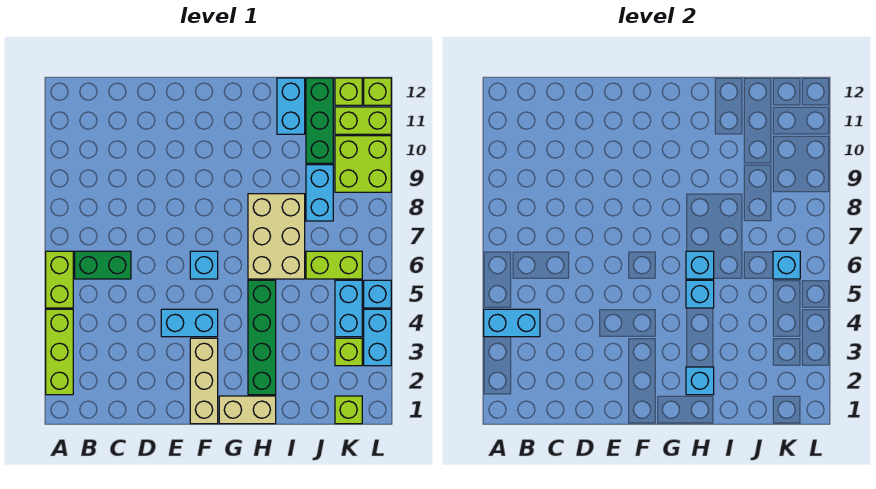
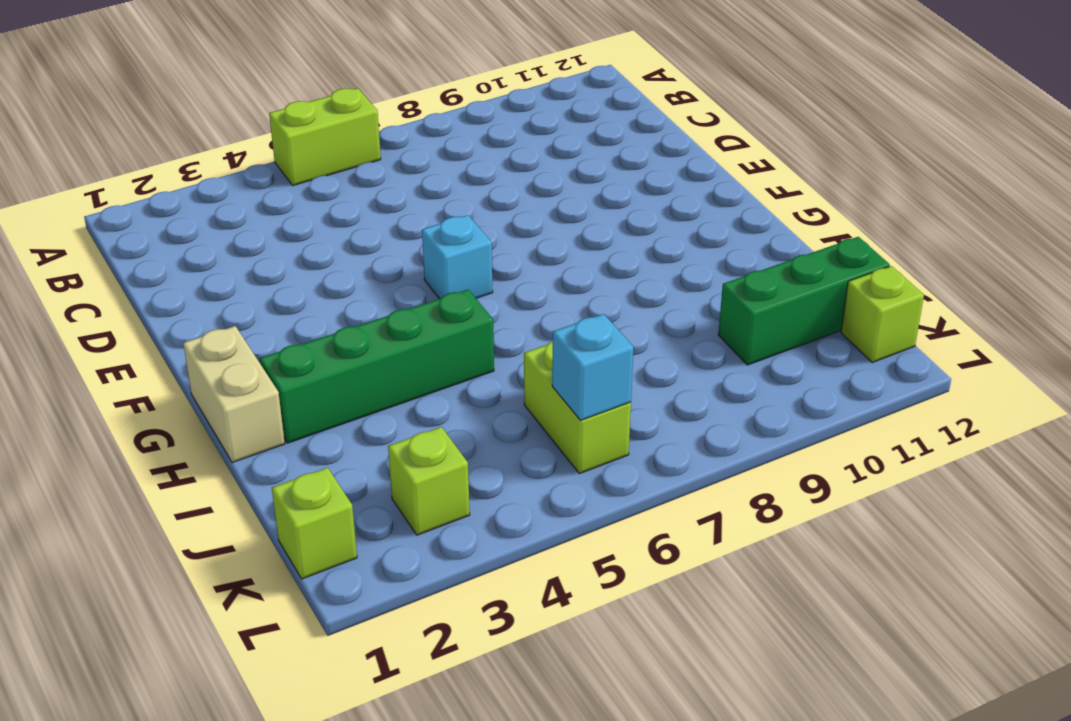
none -> lime brick A2:A4 level 1
none -> green brick B6:C6 level 1
none -> cyan brick E4:F4 level 1

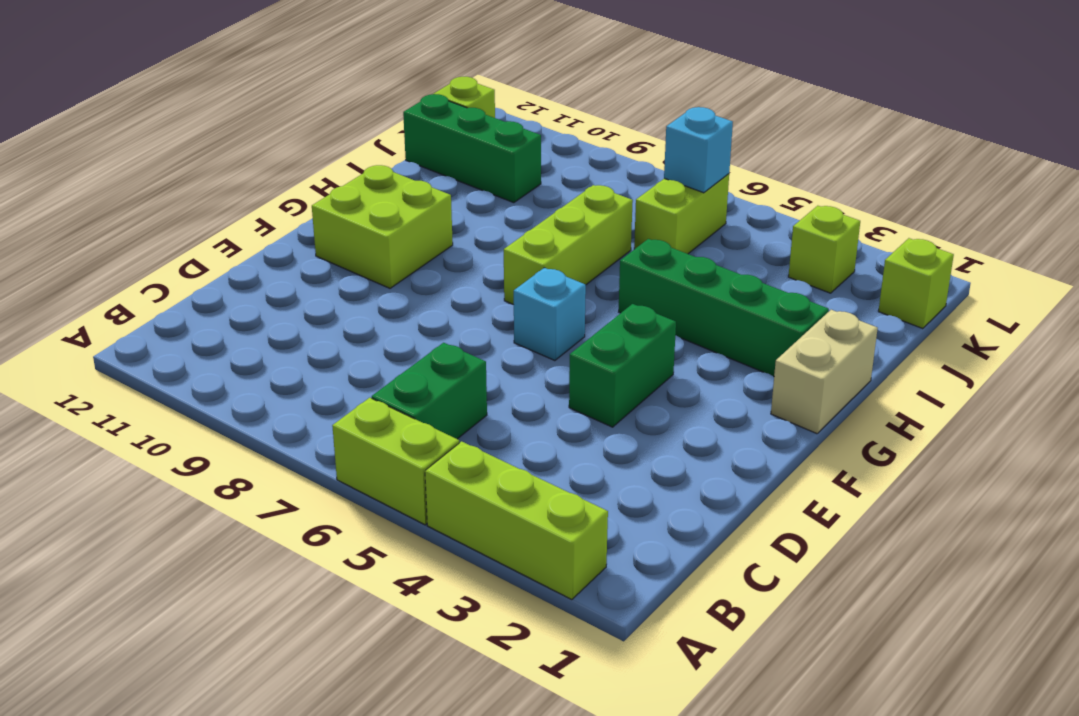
green brick E4:F4 level 1 -> cyan brick E4:F4 level 1
lime brick F10:G11 level 1 -> lime brick K9:L10 level 1
lime brick G7:I7 level 1 -> tan brick H6:I8 level 1
none -> tan brick F1:F3 level 1
none -> cyan brick I11:I12 level 1
none -> cyan brick J8:J9 level 1

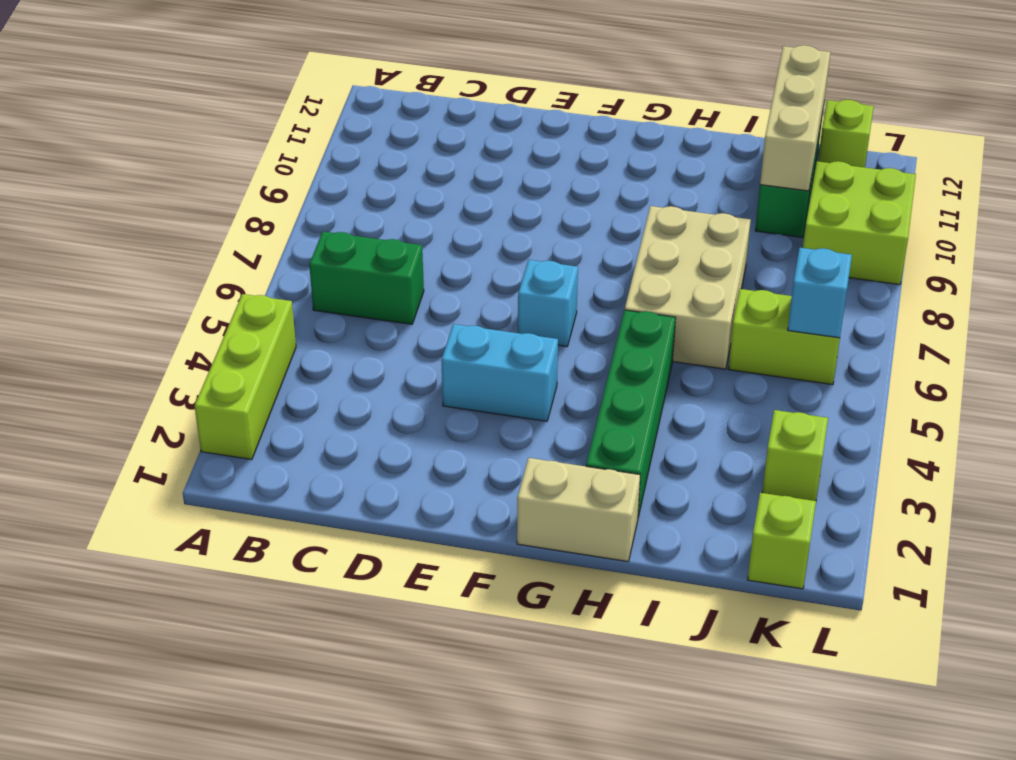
tan brick J10:J12 level 2 -> tan brick F1:F3 level 1
none -> lime brick A5:A6 level 1
none -> cyan brick I11:I12 level 1
none -> cyan brick J8:J9 level 1

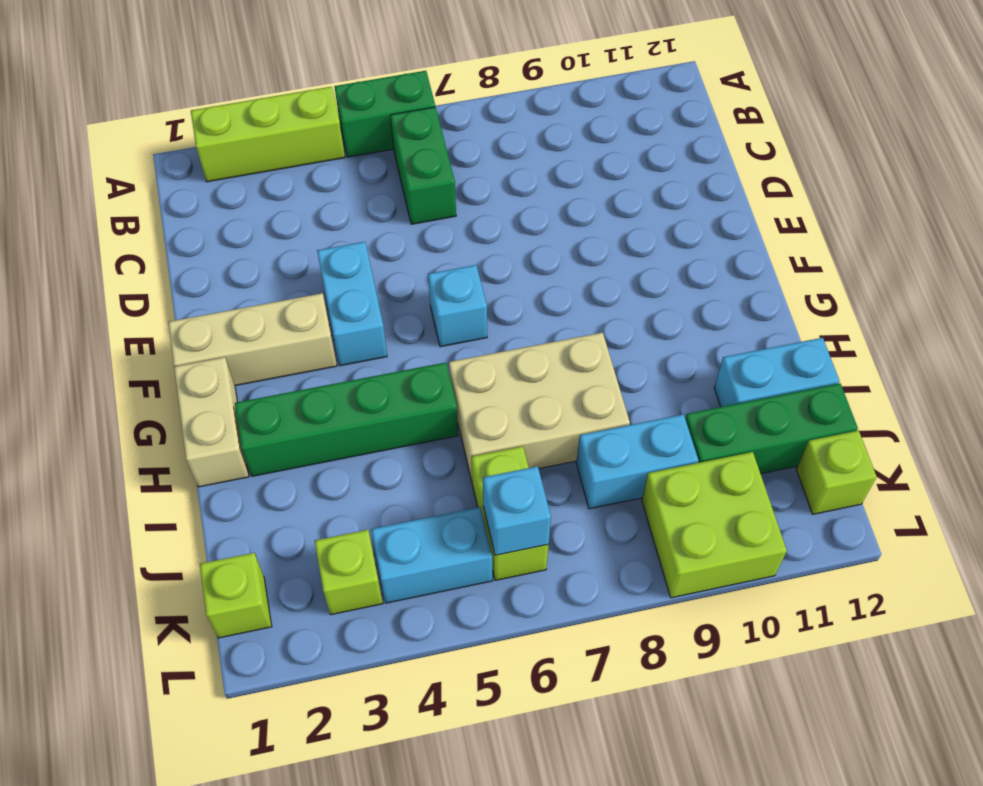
green brick A5:A6 level 1 -> lime brick A5:A6 level 1
none -> lime brick K11:L11 level 1
none -> cyan brick L3:L4 level 1
none -> cyan brick L5 level 1

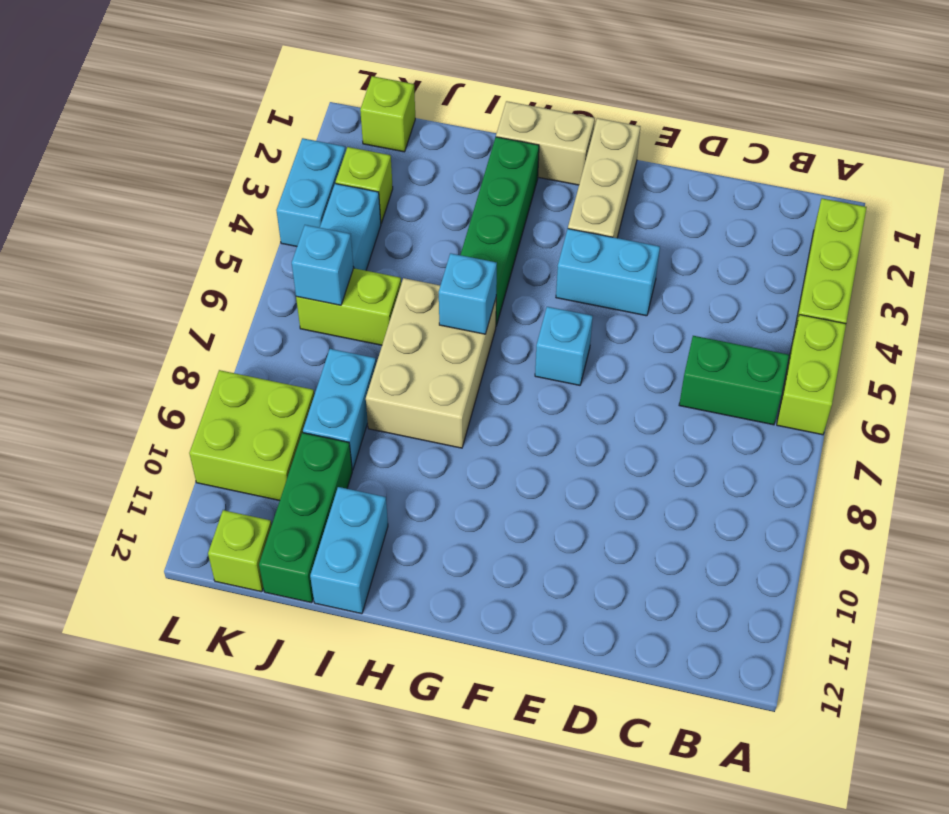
none -> lime brick K11:L11 level 1
none -> cyan brick L5 level 1
none -> lime brick L12 level 1

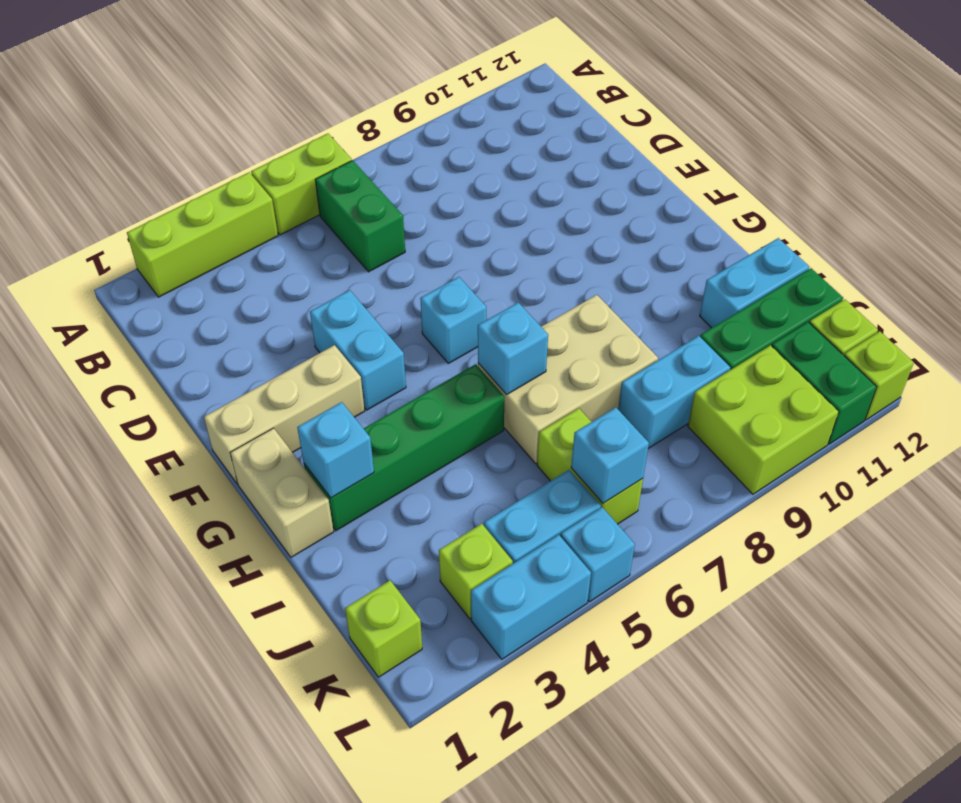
green brick K11:L11 level 1 -> lime brick K11:L11 level 1
none -> cyan brick A4:B4 level 2
none -> cyan brick H5 level 2

